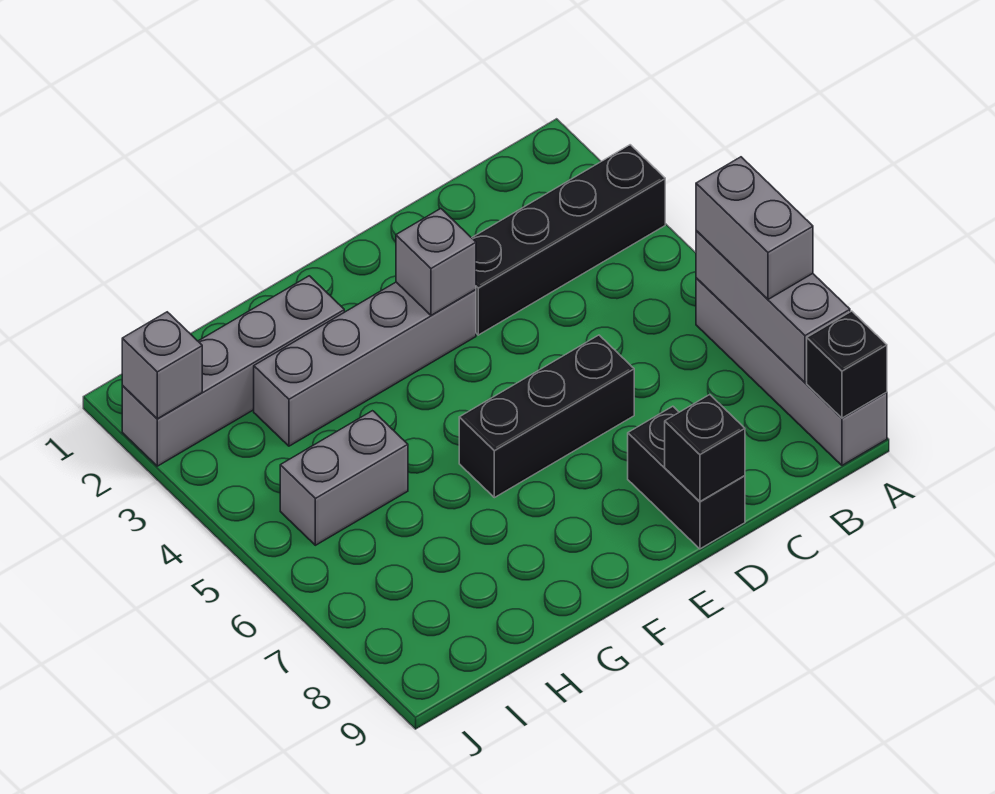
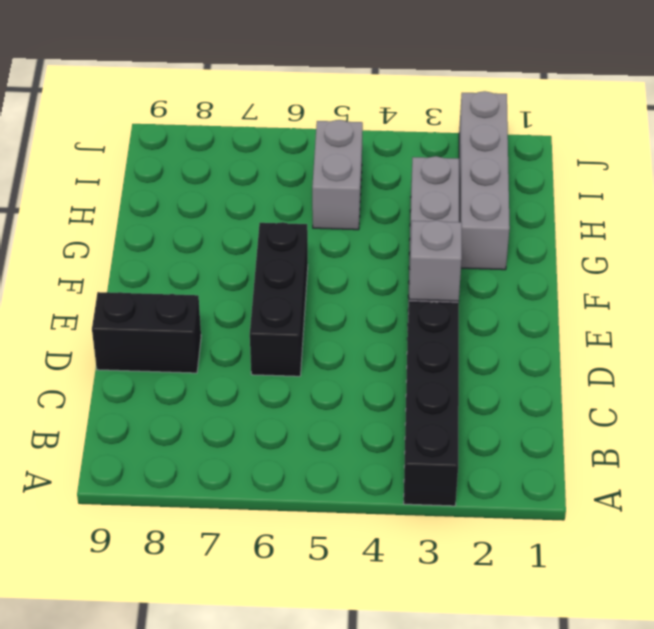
none -> grey brick A6:A9 level 1
none -> grey brick A6:A8 level 2
none -> black brick A9 level 2

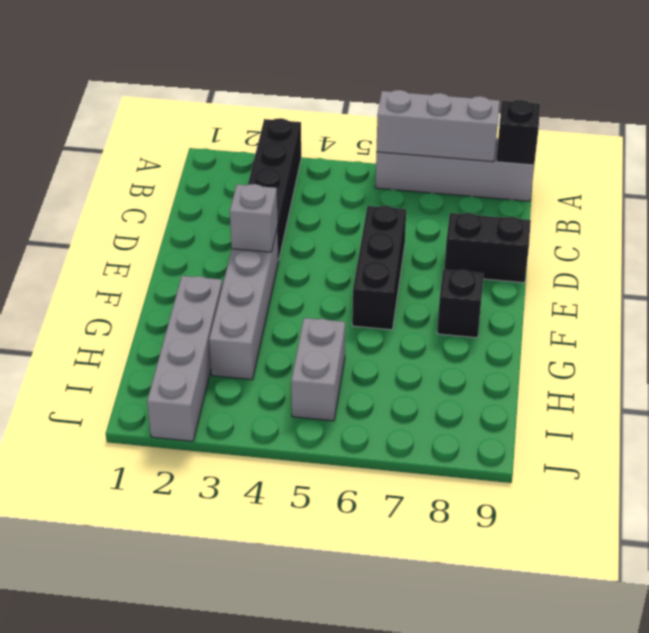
black brick F8 level 1 -> black brick D9 level 2
none -> grey brick J2 level 2
none -> grey brick A6:A7 level 3

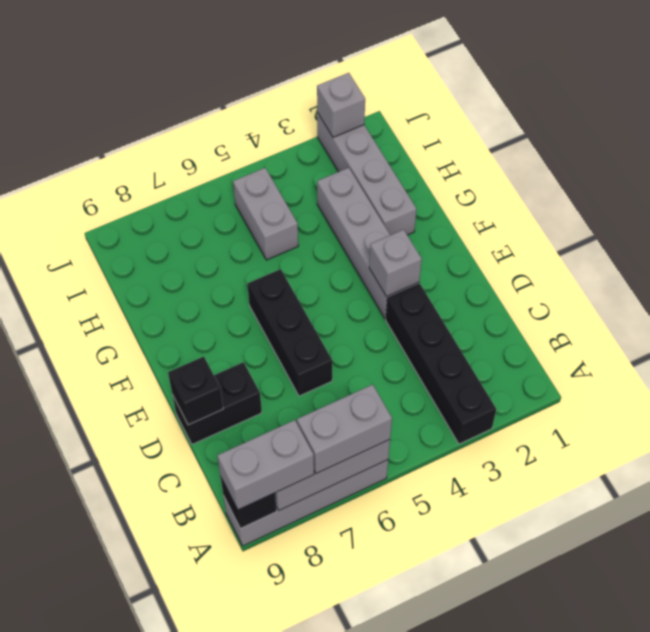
grey brick A8:A9 level 3 -> none

